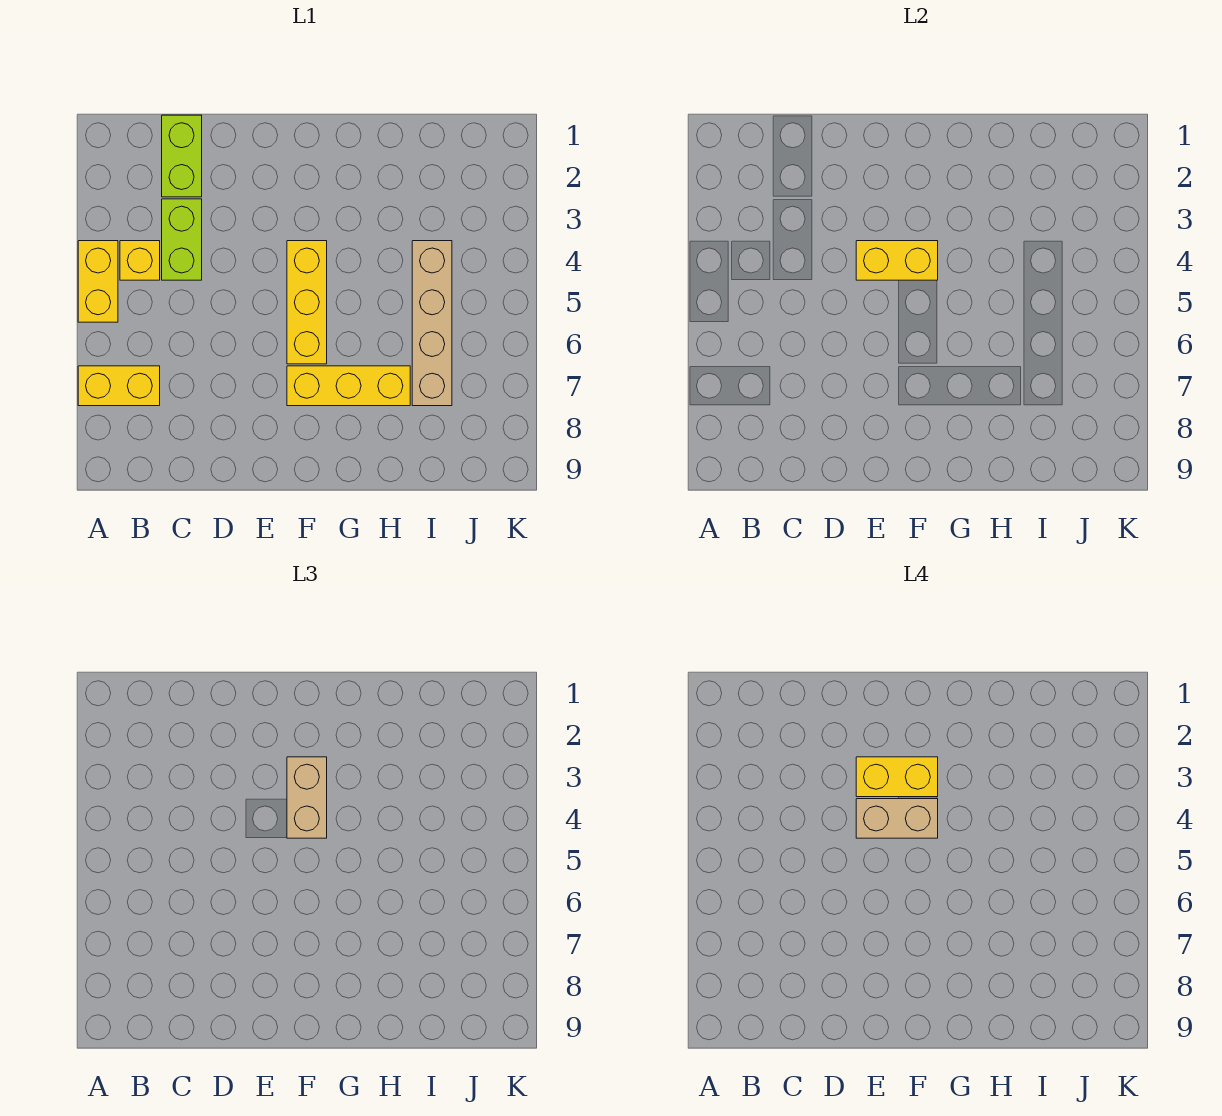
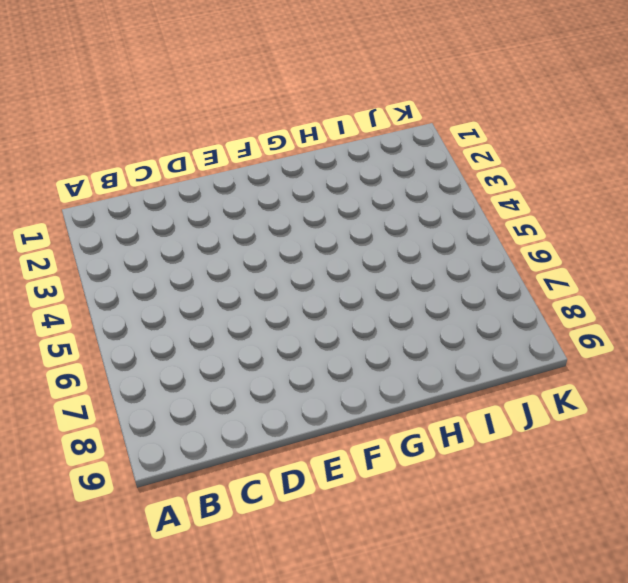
none -> yellow brick A4:A5 level 1
none -> yellow brick A7:B7 level 1
none -> yellow brick B4 level 1

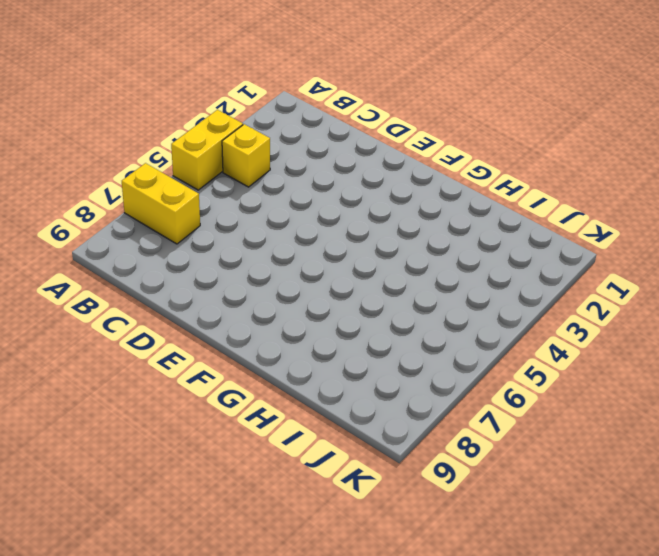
none -> lime brick C1:C2 level 1
none -> lime brick C3:C4 level 1
none -> yellow brick F4:F6 level 1

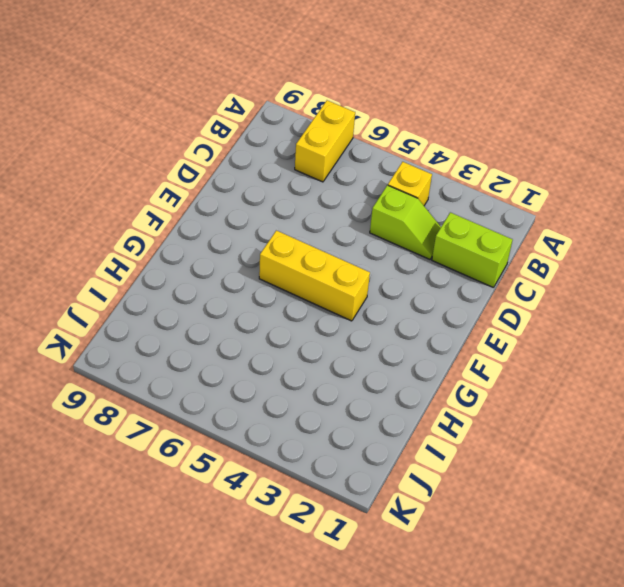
lime slope C3:C4 level 1 top 4 -> lime brick C3:C4 level 1
none -> yellow brick A4:A5 level 1
none -> yellow brick F7:H7 level 1
none -> tan brick I4:I7 level 1

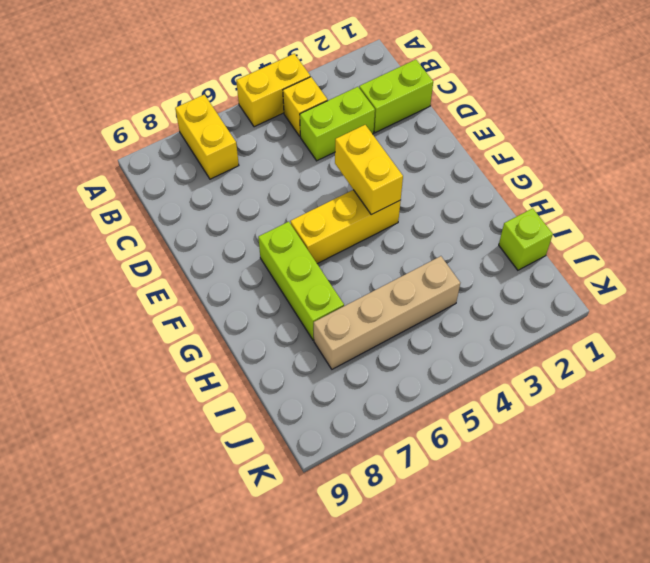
lime brick F7:H7 level 1 -> yellow brick F7:H7 level 1
lime brick I1 level 1 -> none
none -> tan brick F3:F4 level 3
none -> yellow brick E3:F3 level 4
none -> tan brick E4:F4 level 4

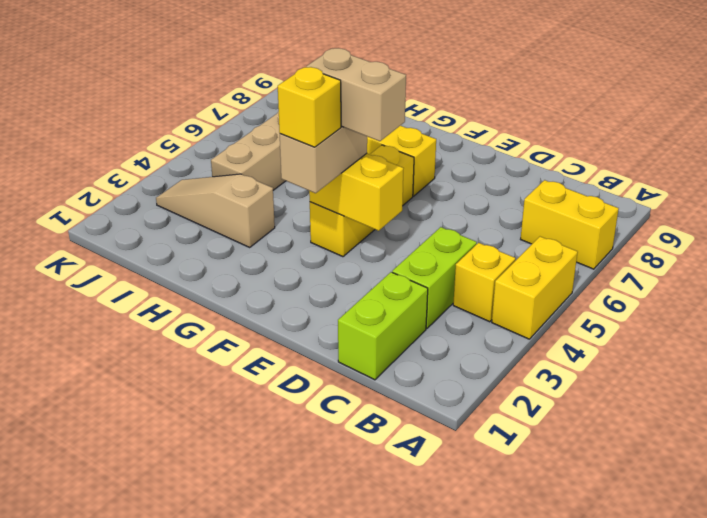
yellow brick F3 level 4 -> yellow brick E3:F3 level 4
tan slope H3:J3 level 1 top H -> none

